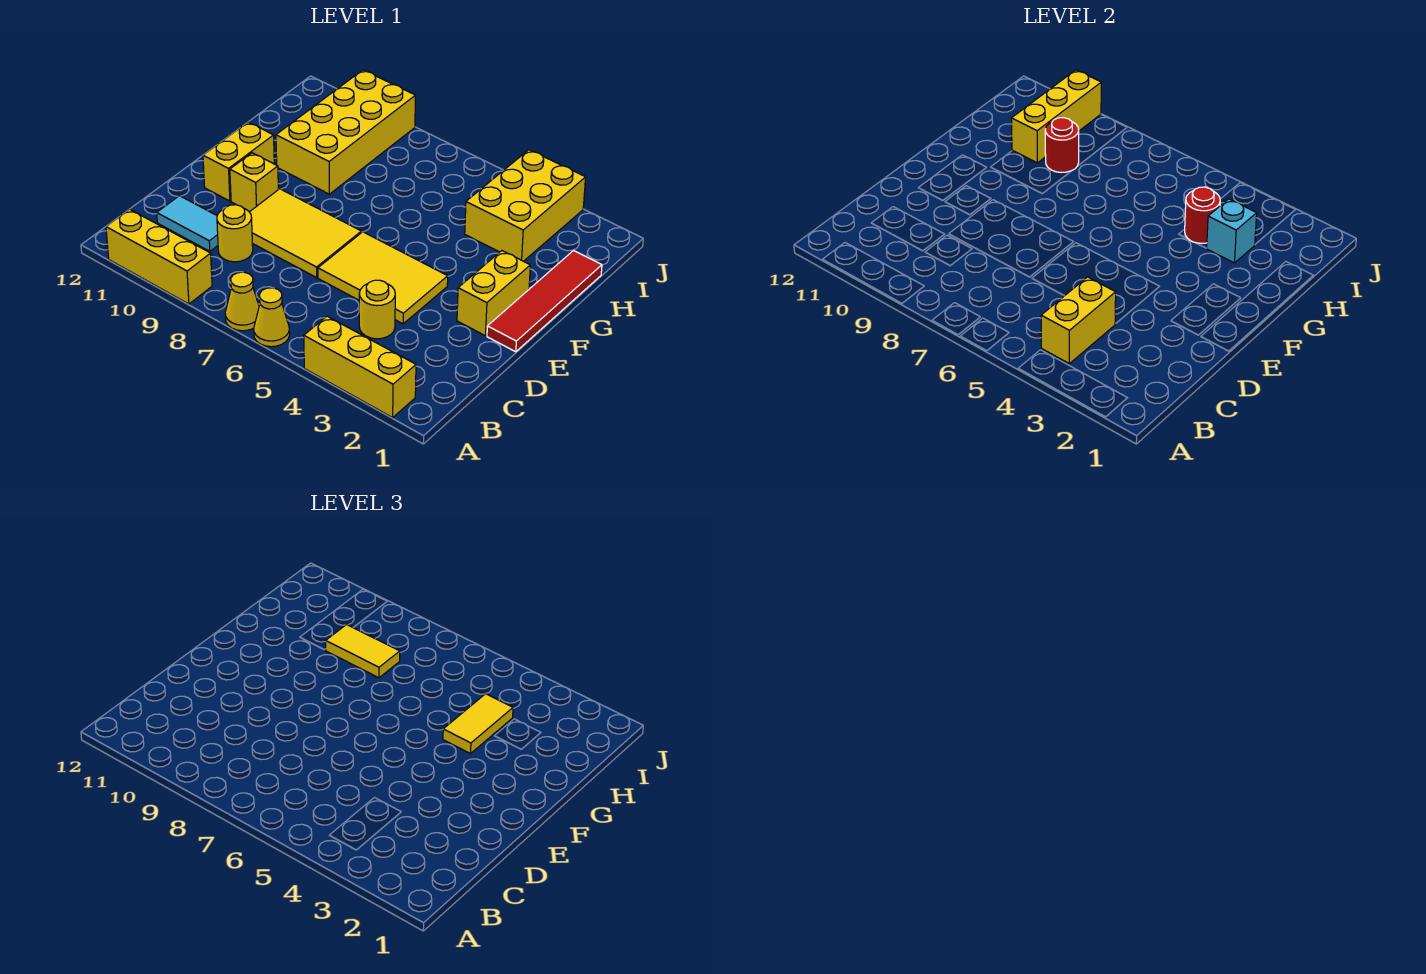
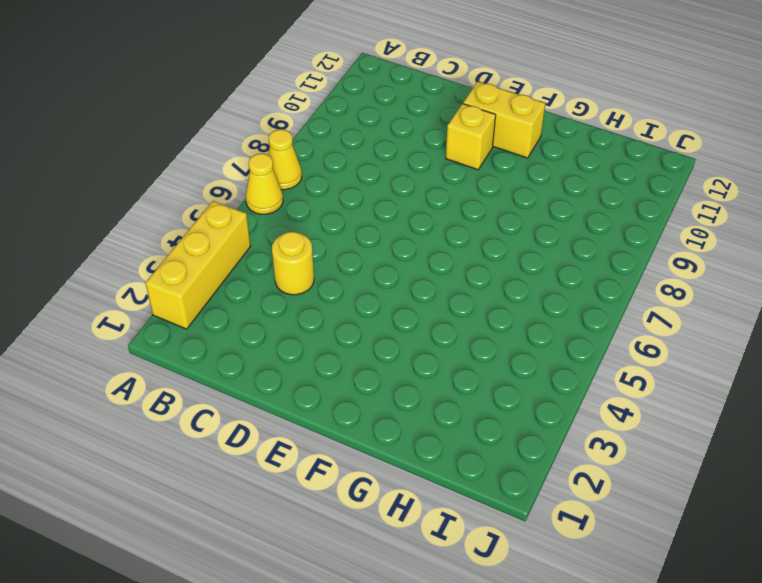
none -> yellow brick A9:A11 level 1
none -> yellow round brick C9 level 1
none -> cyan tile C10:C11 level 1

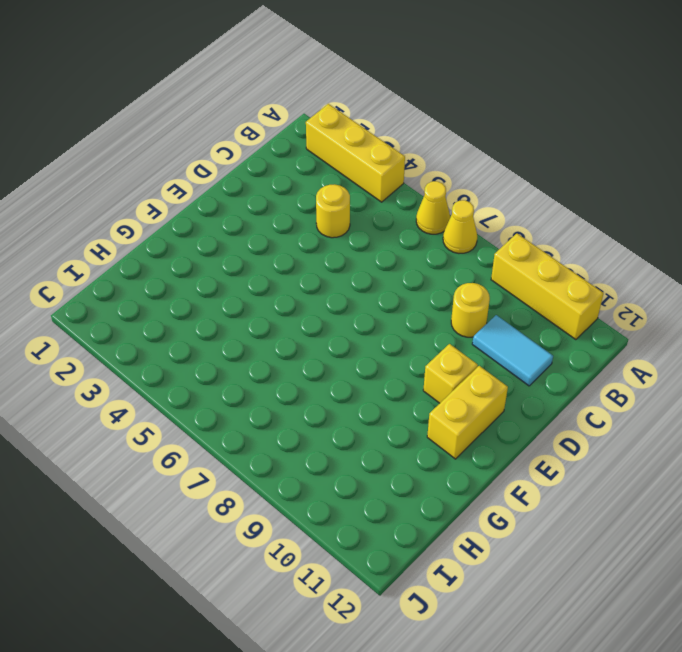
none -> yellow tile D4:E6 level 1
none -> yellow tile D7:E9 level 1
none -> red tile E1:H1 level 1

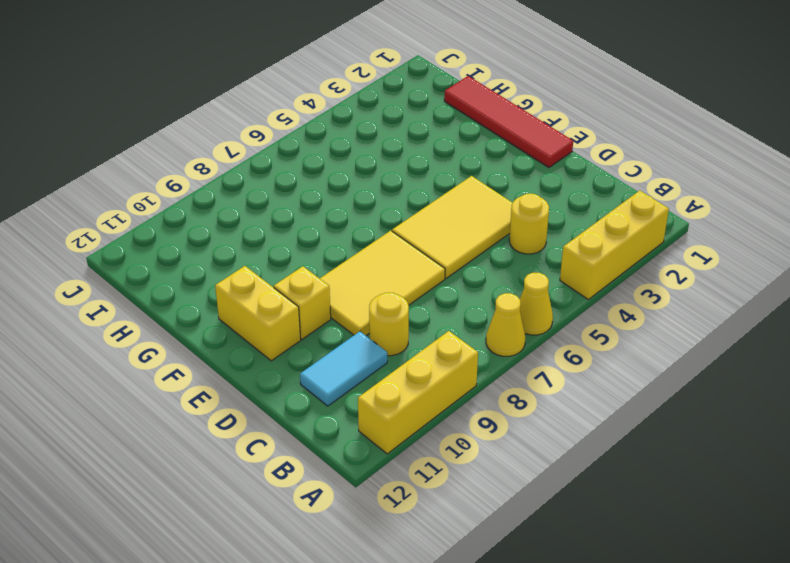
none -> yellow brick E2:F2 level 1
none -> yellow brick G9:J10 level 1
none -> yellow brick H3:J4 level 1

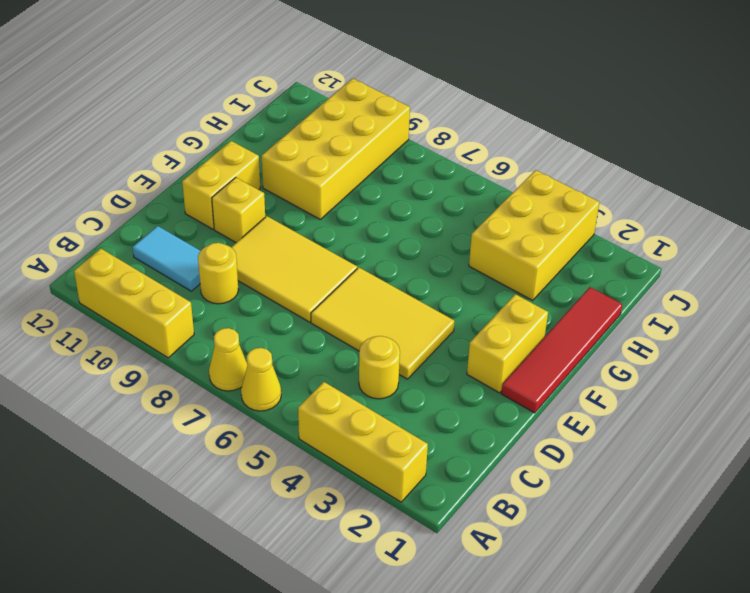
none -> yellow brick B4:C4 level 2
none -> cyan brick H3 level 2
none -> red round brick H4 level 2

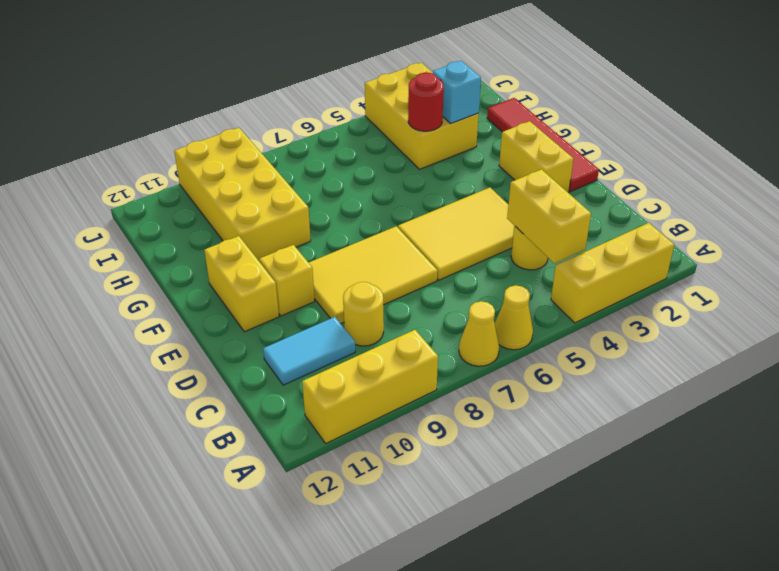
none -> red round brick H9 level 2
none -> yellow brick H10:J10 level 2
none -> yellow tile G4:H4 level 3

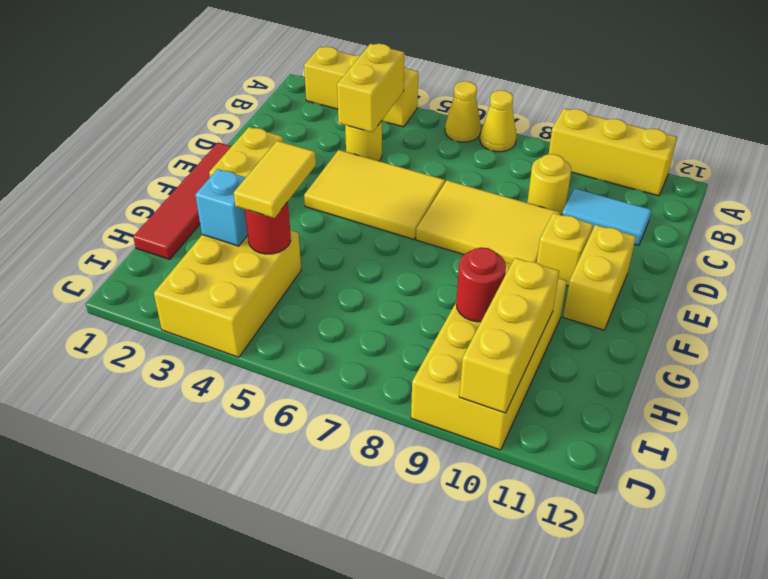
none -> yellow tile H8:H9 level 3

